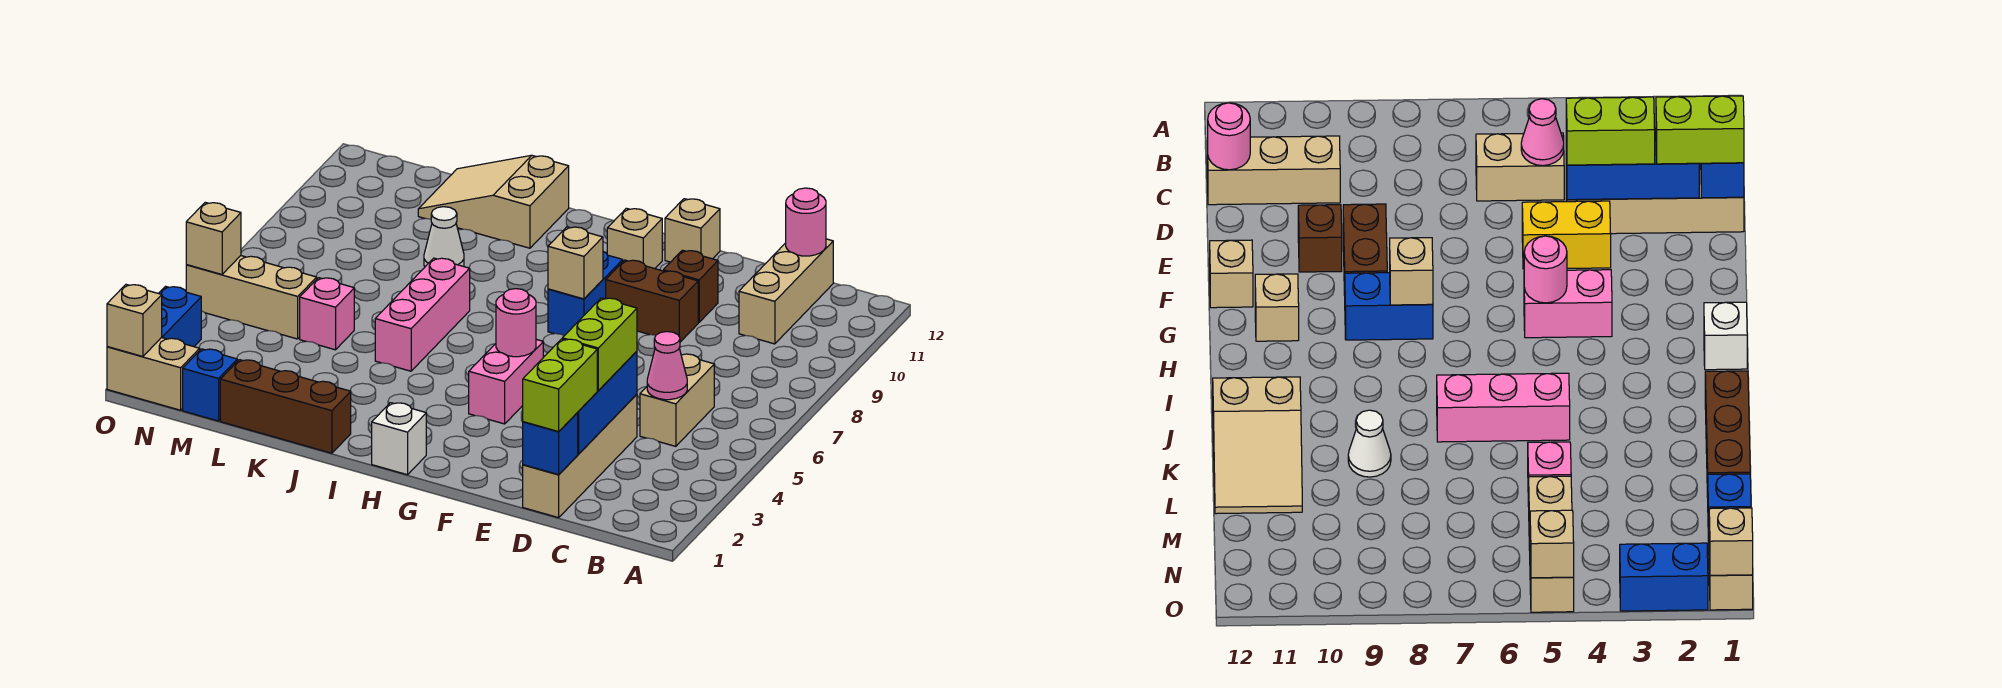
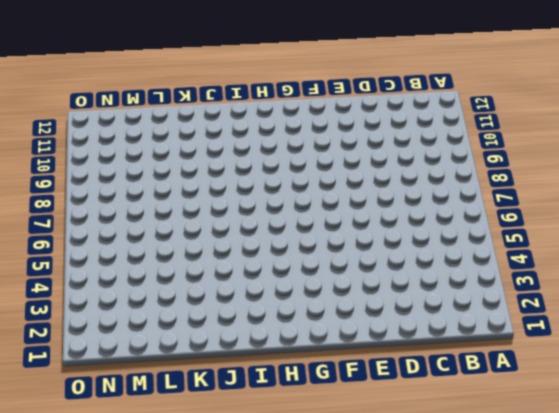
none -> tan brick C5:C6 level 1
none -> tan brick C10:C12 level 1
none -> tan brick D1:D4 level 1
none -> yellow brick E4:E5 level 1

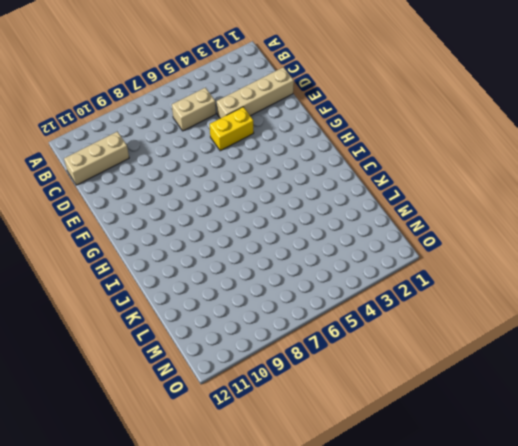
none -> brown brick E9:F9 level 1
none -> brown brick E10 level 1
none -> tan brick F12 level 1
none -> pink brick G4:G5 level 1

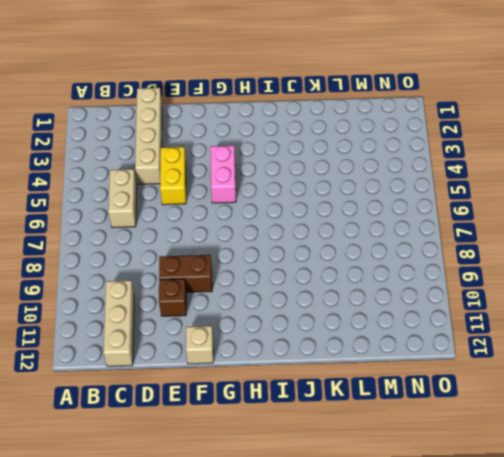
none -> blue brick G8:G9 level 1
none -> tan brick G11 level 1
none -> white brick H1 level 1
none -> brown brick J1:L1 level 1

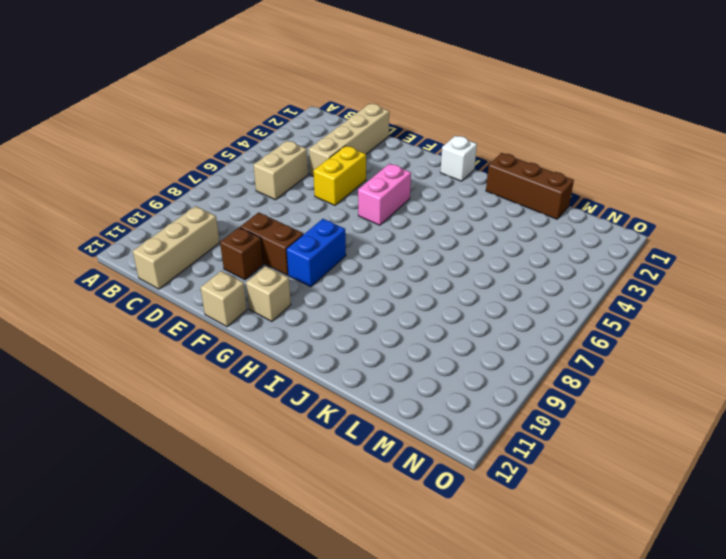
none -> pink brick J5:J7 level 1
none -> tan slope J11:L12 level 1 top J
none -> white cone K9 level 1
none -> pink brick L5 level 1

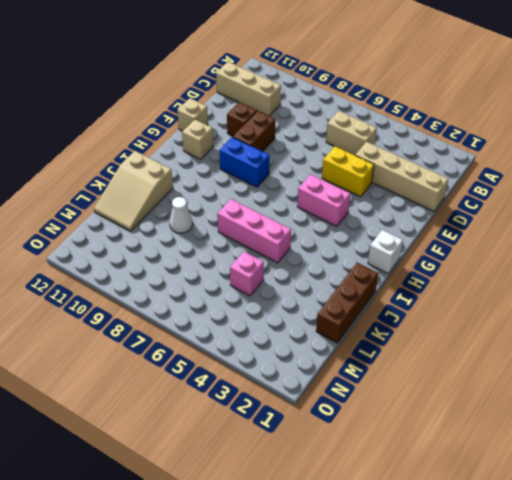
none -> blue brick M1 level 1
none -> tan brick M5:O5 level 1
none -> tan brick N1:O1 level 1
none -> blue brick O2:O3 level 1

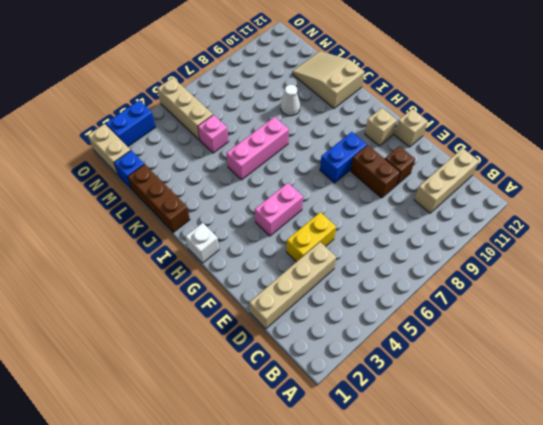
none -> tan brick C5:C6 level 1
none -> pink cone C5 level 2
none -> pink round brick C12 level 2
none -> blue brick D1 level 2

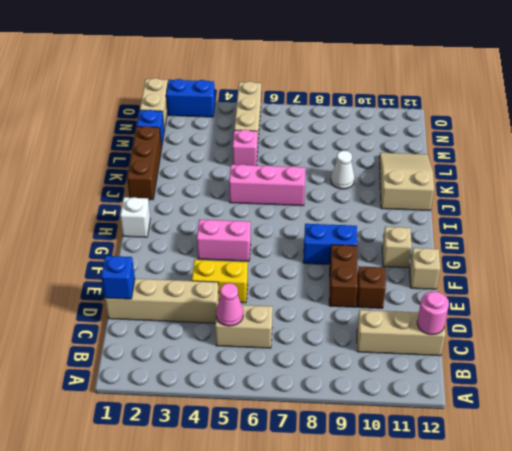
none -> blue brick D2:D4 level 2
none -> pink round brick G5 level 2
none -> tan brick G8 level 2
none -> tan brick O1 level 2

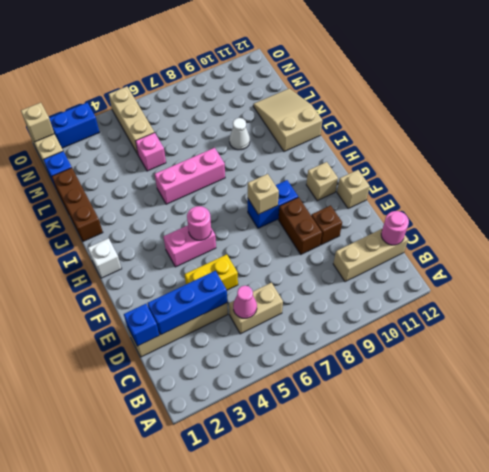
none -> tan brick O5 level 2
none -> lime brick D1:D2 level 3
none -> lime brick D3:D4 level 3

